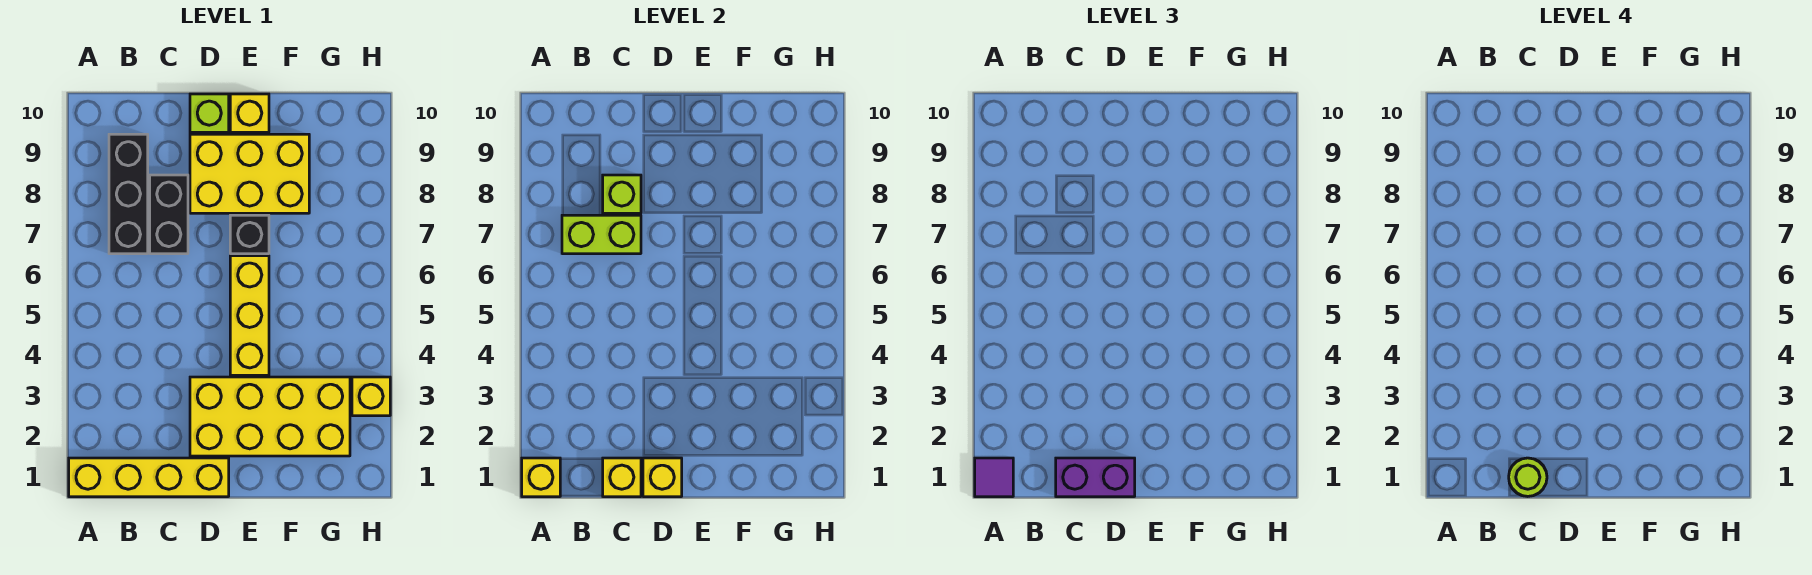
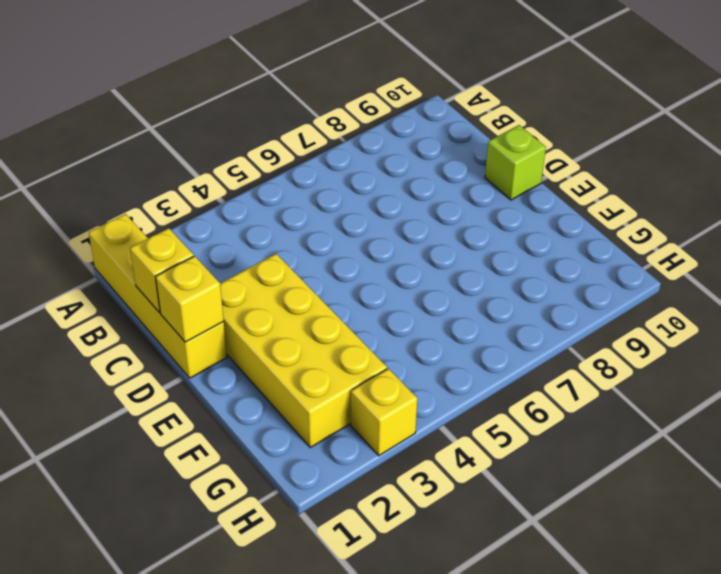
none -> black brick B7:B9 level 1
none -> black brick C7:C8 level 1
none -> yellow brick D8:F9 level 1

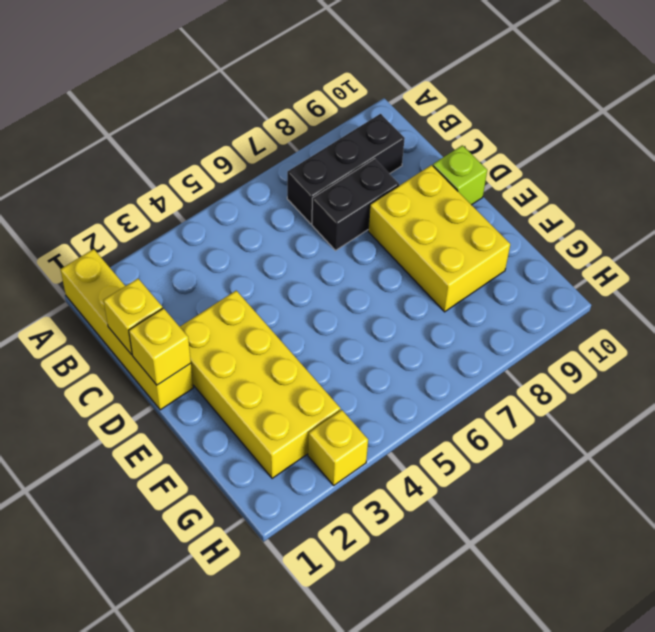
none -> yellow brick E4:E6 level 1
none -> black brick E7 level 1
none -> yellow brick E10 level 1

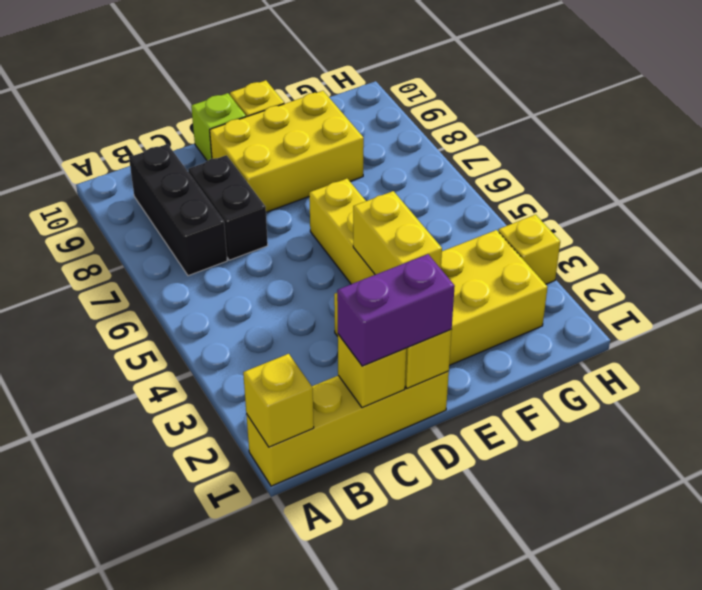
yellow brick E3:E4 level 2 -> none
none -> black brick E7 level 1
none -> lime brick B7:C7 level 2
none -> lime brick C8 level 2

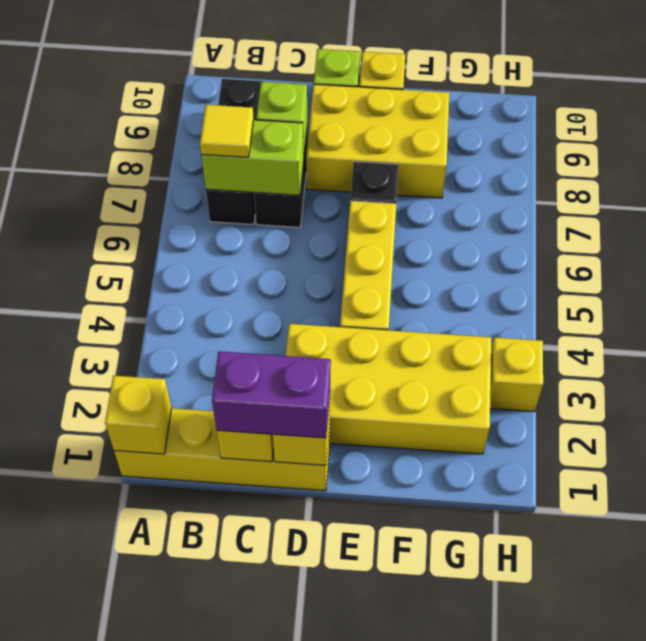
yellow tile B7 level 3 -> none
none -> purple tile A1 level 3
none -> lime round brick C1 level 4

